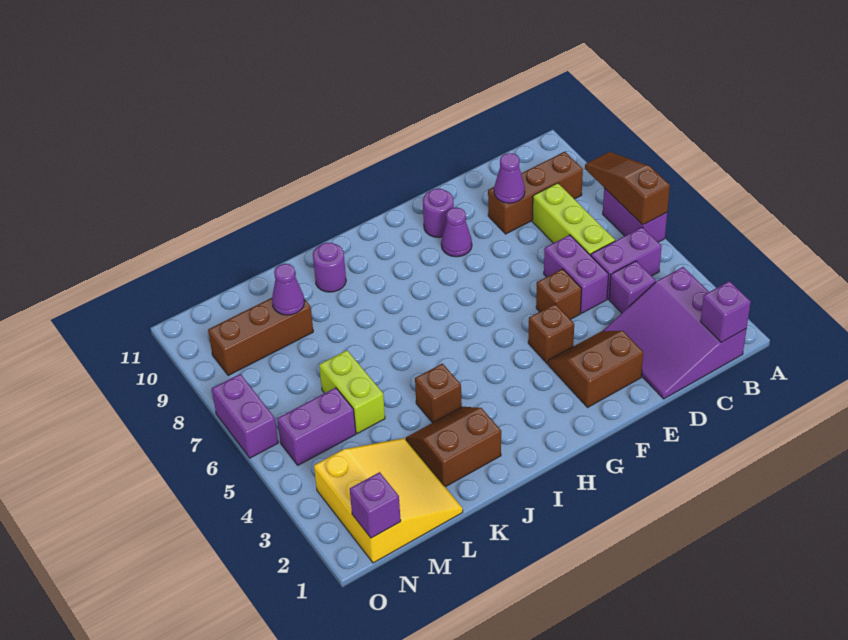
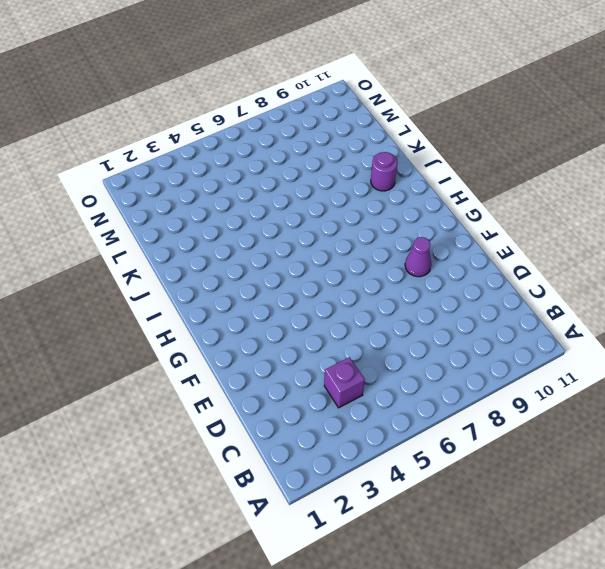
none -> purple brick A6:A7 level 1
none -> purple slope B1:D3 level 1 top B
none -> purple brick B5:C5 level 1

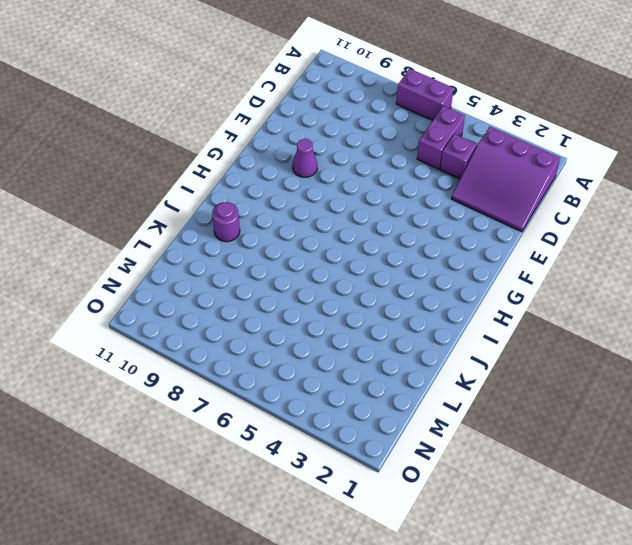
none -> brown brick B9:D9 level 1
none -> lime brick C6:C8 level 1
none -> purple brick D5:D6 level 1

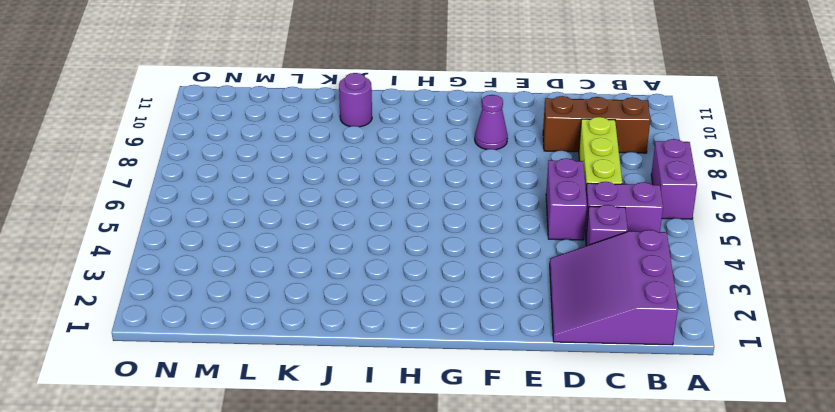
none -> brown slope E2:F3 level 1 top 2
none -> brown brick E5 level 1
none -> brown brick F4 level 1

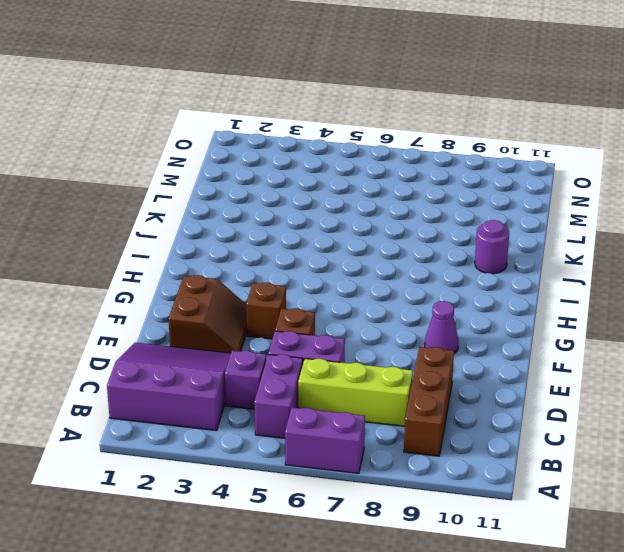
none -> purple round brick F10 level 1
none -> brown slope J2:K3 level 1 top 2
none -> brown brick J4 level 1

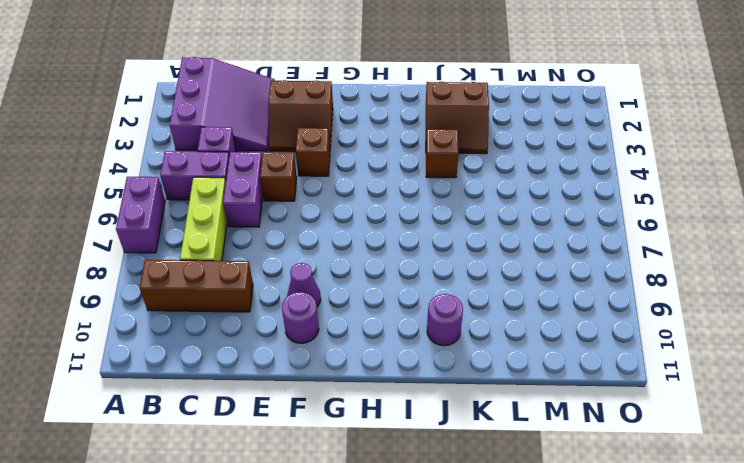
none -> yellow slope L1:N3 level 1 top N
none -> lime brick L5:L6 level 1
none -> brown brick L9:N9 level 1

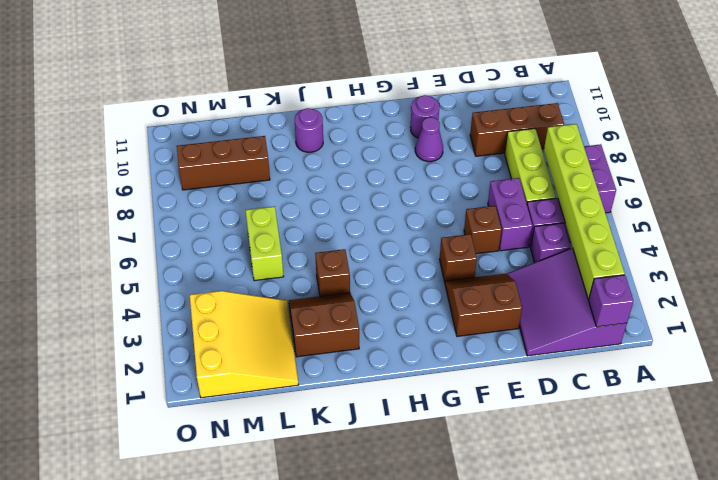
lime brick B2:B7 level 2 -> none
none -> purple brick M5:N5 level 1
none -> purple brick O6:O7 level 1
none -> brown slope A6:A8 level 2 top 6

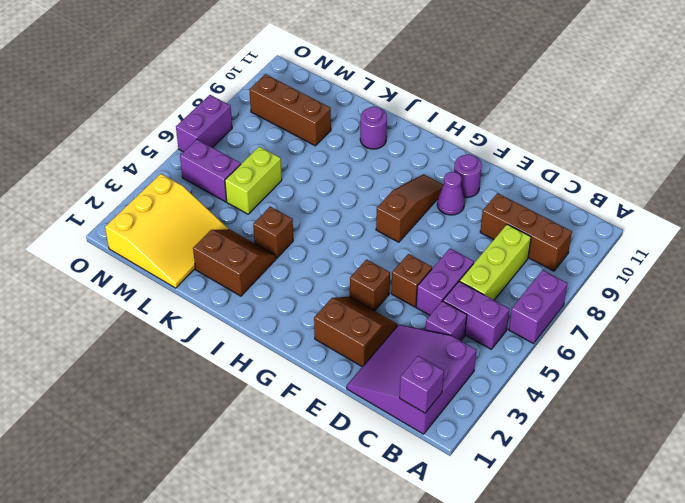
brown slope G7:G9 level 1 top 7 -> brown slope A6:A8 level 2 top 6
none -> purple cone D9 level 2
none -> purple cone L9 level 2
none -> purple brick N1 level 2

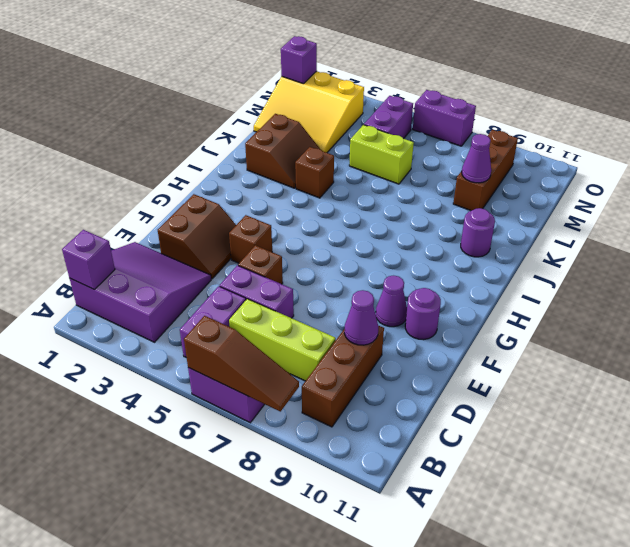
none -> purple brick C4 level 1

